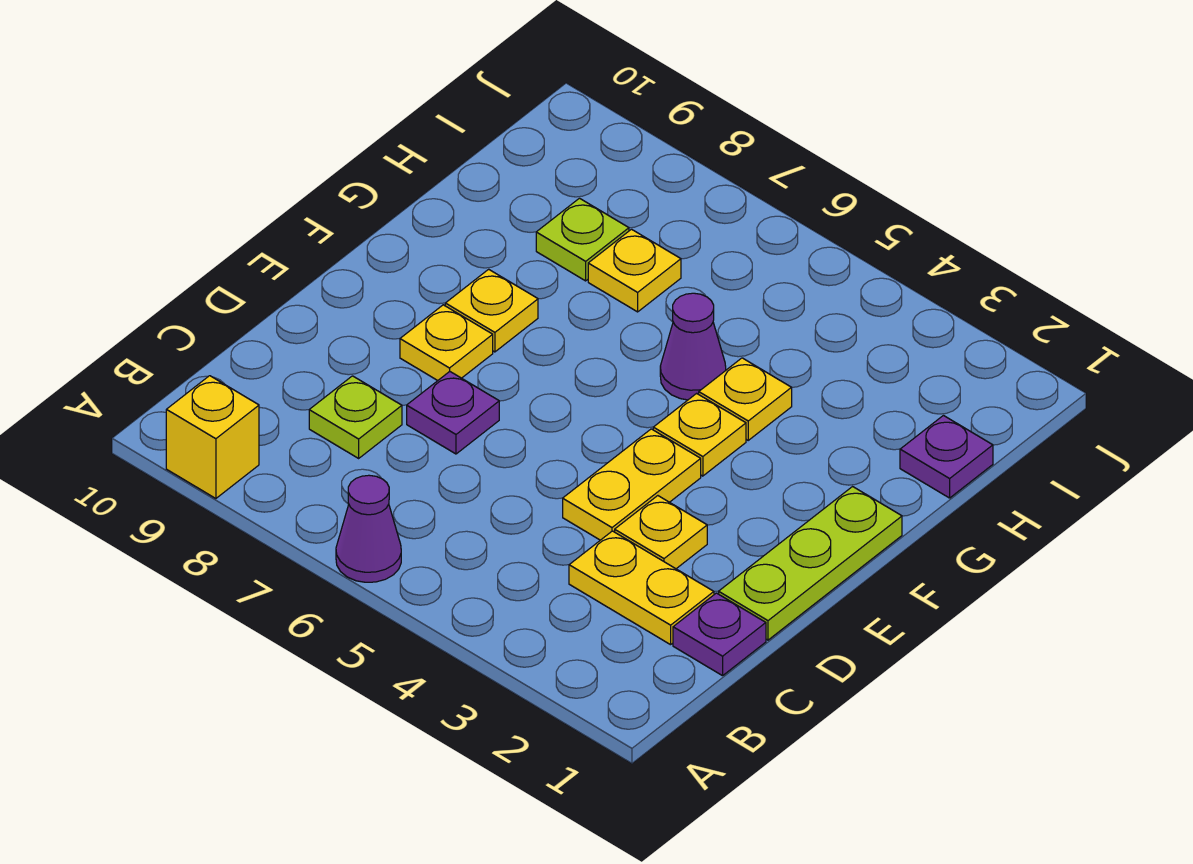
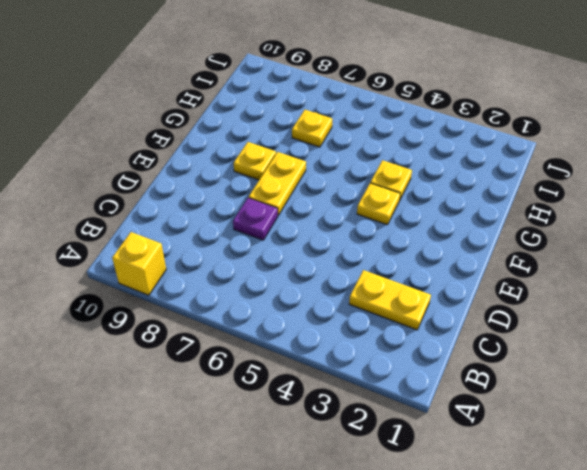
yellow plate E7:F7 level 1 -> yellow plate D4:E4 level 1
none -> purple cone A6 level 1
none -> purple plate C1 level 1
none -> lime plate C8 level 1

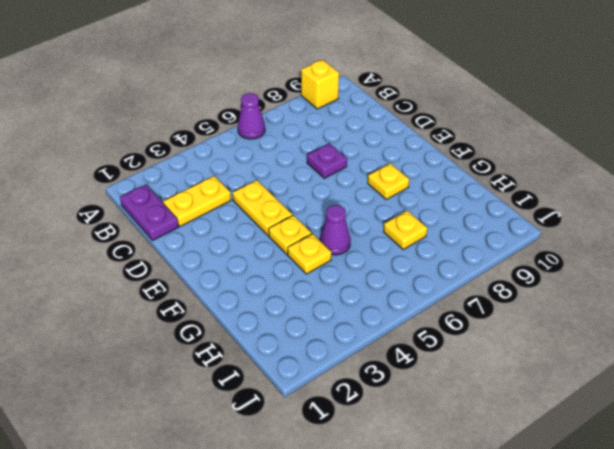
purple plate B1:C1 level 1 -> purple plate C1 level 1
none -> lime plate C8 level 1
none -> lime plate D1:F1 level 1
none -> yellow plate D3 level 1

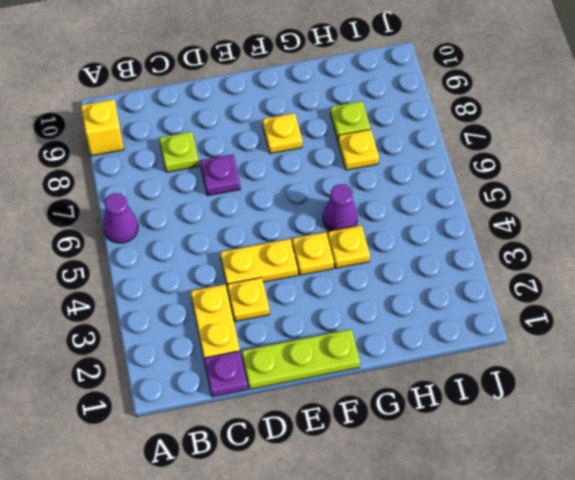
none -> yellow plate E8 level 1
none -> purple plate H1 level 1

